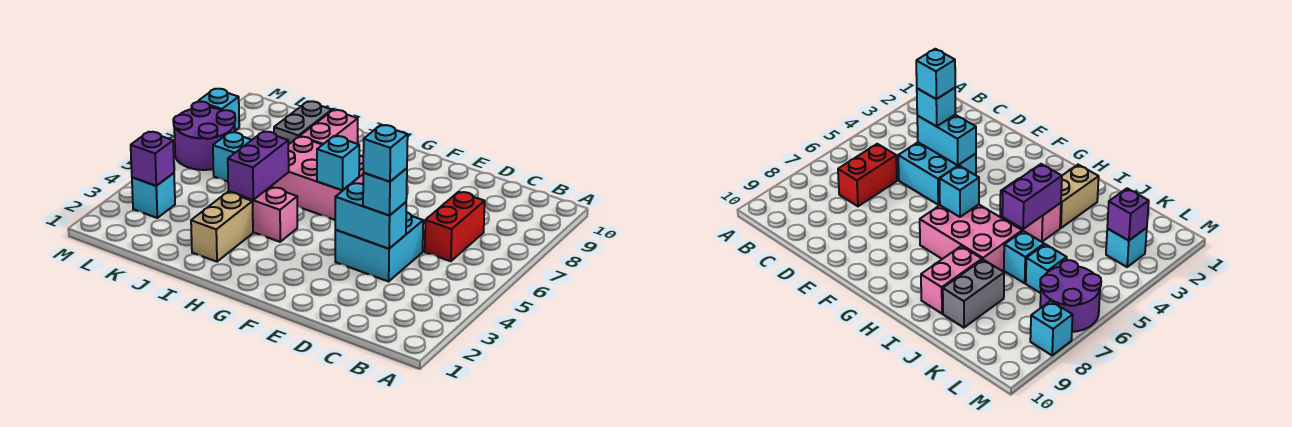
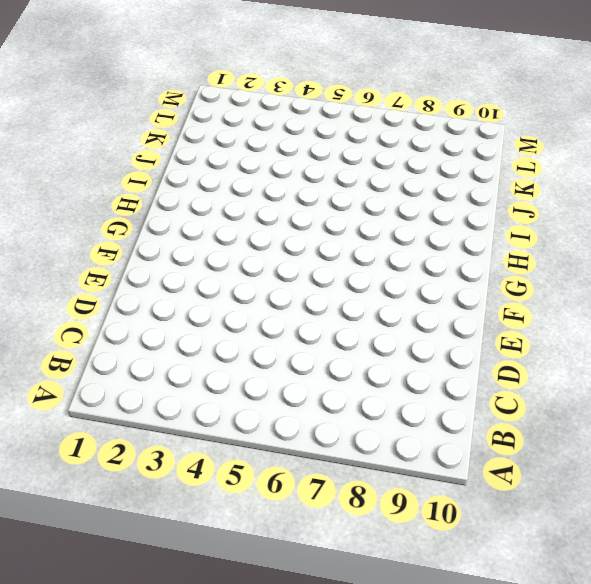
none -> red brick C6:C7 level 1
none -> cyan brick D4:E5 level 1
none -> pink brick G6:I7 level 1

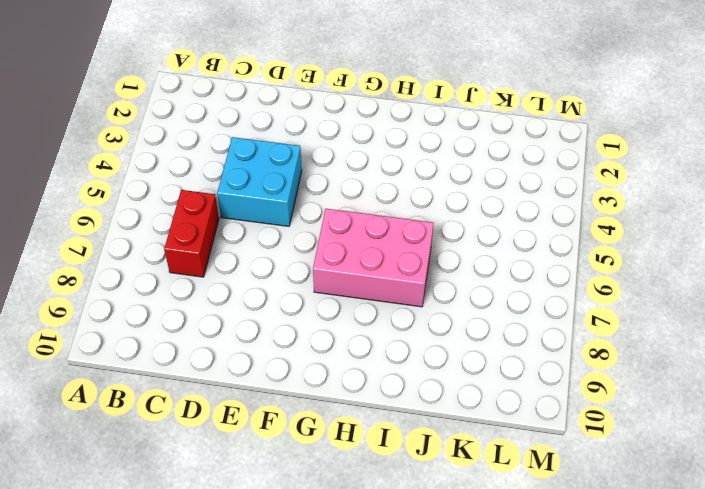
none -> pink brick H4:I4 level 1
none -> tan brick I2:I3 level 1
none -> pink brick I8:I9 level 1

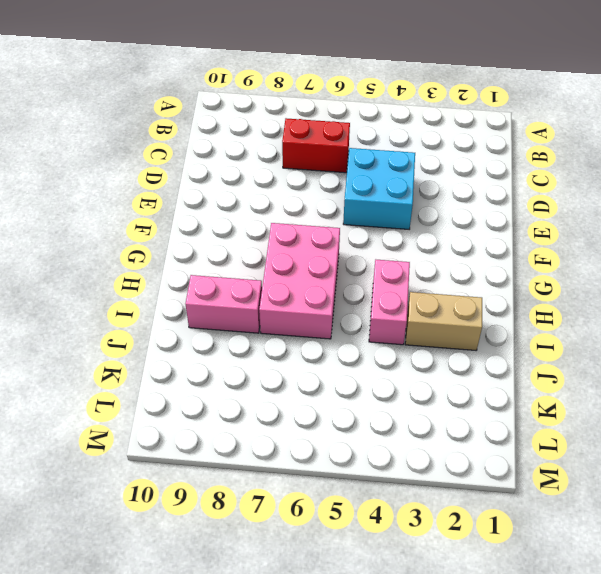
none -> cyan brick J6 level 1
none -> grey brick J8:J9 level 1
none -> cyan brick K6 level 1

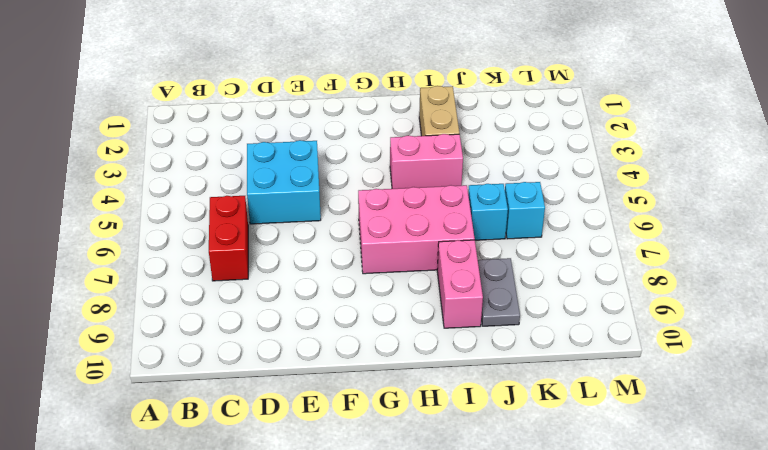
grey plate J8:J9 level 1 -> grey brick J8:J9 level 1
none -> cyan brick L3 level 1
none -> purple round brick L6:M7 level 1
none -> cyan brick M8 level 1

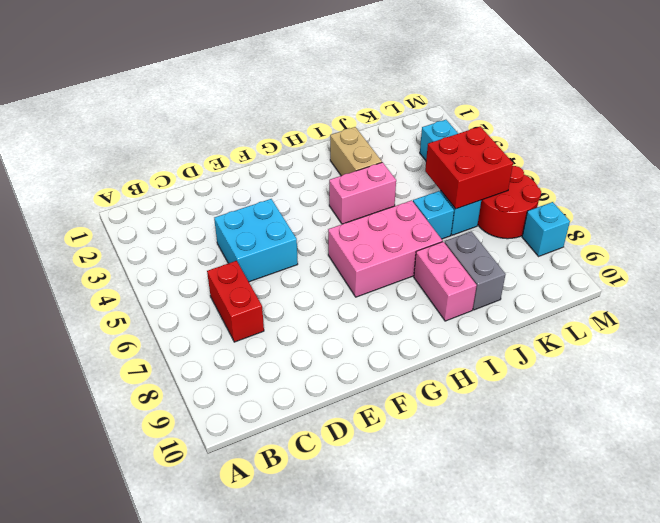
red brick K5:L6 level 2 -> none
red round brick L6:M7 level 1 -> purple round brick L6:M7 level 1
none -> cyan brick D4:E4 level 2
none -> cyan brick G6 level 2
none -> purple brick I4:I5 level 2

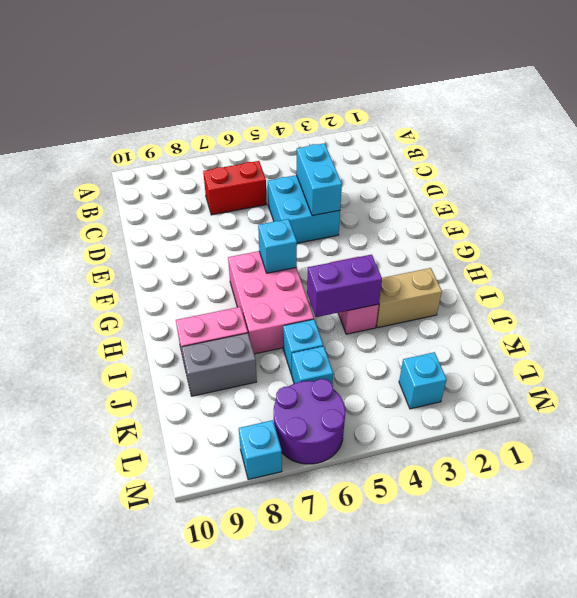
none -> purple brick L3 level 2
none -> cyan brick D4 level 3
none -> cyan brick D4 level 4

